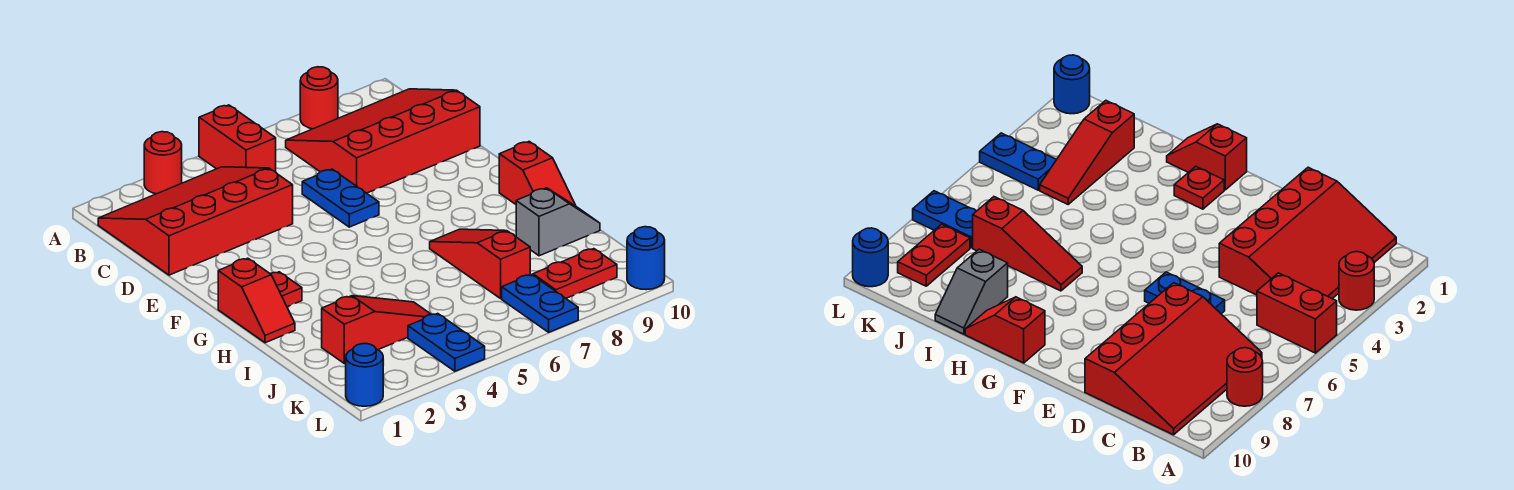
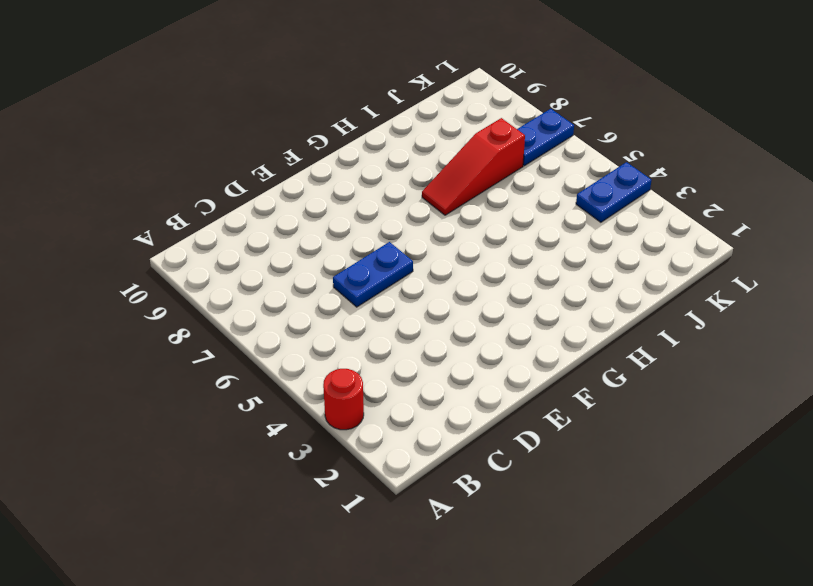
none -> red brick A5:B5 level 1
none -> red round brick A8 level 1
none -> red slope B1:D4 level 1 top D

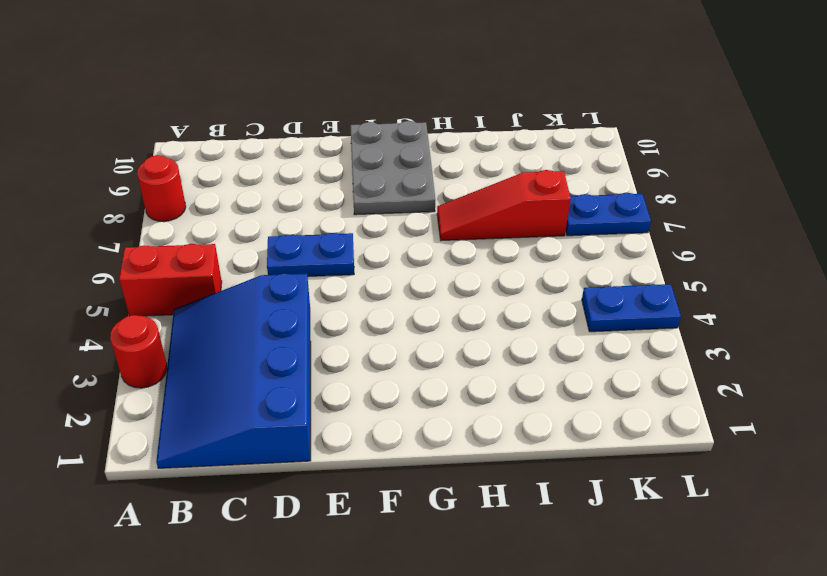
blue slope B1:D4 level 1 top D -> red slope B1:D4 level 1 top D
grey plate F8:G10 level 1 -> red slope G10:H10 level 1 top G
none -> red slope B7:D10 level 1 top D
none -> red slope G1:H1 level 1 top G
none -> red plate G2 level 1

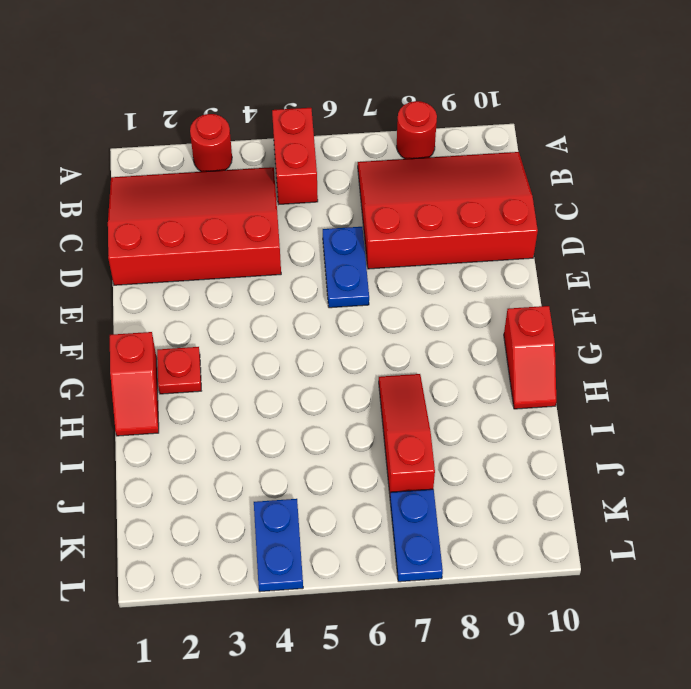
none -> grey slope I9:I10 level 1 top 9
none -> red slope J2:J4 level 1 top 2
none -> red plate K8:K9 level 1

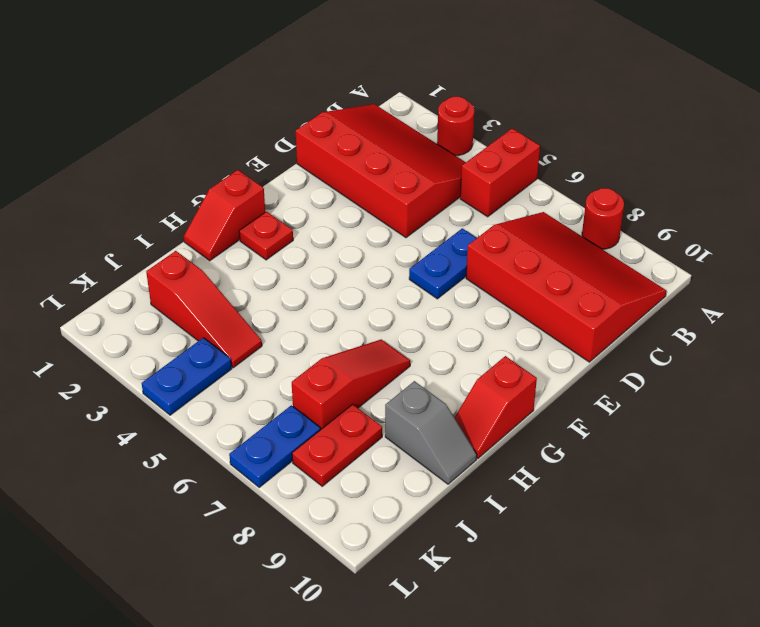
red plate J8:K8 level 1 -> red plate K8:K9 level 1
none -> blue round brick L1 level 1
none -> blue round brick L10 level 1

